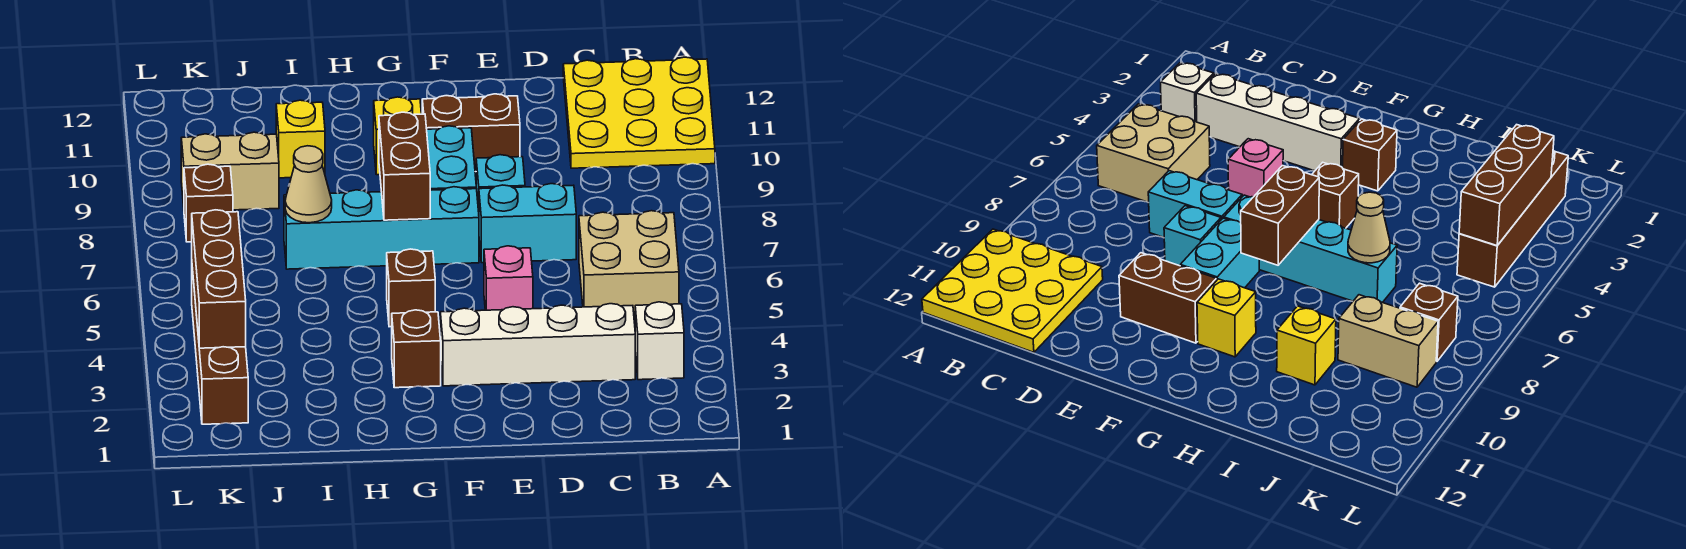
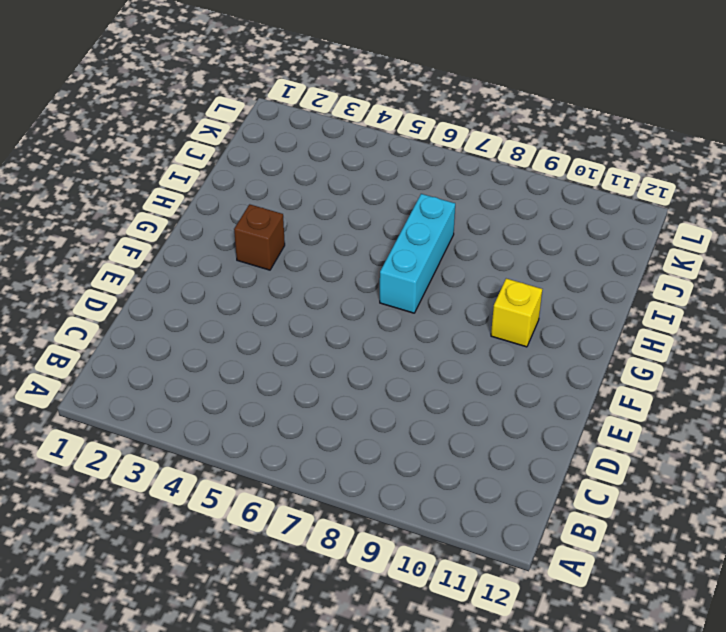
cyan brick G7:I7 level 1 -> cyan brick F7:I7 level 1
none -> yellow plate A10:C12 level 1
none -> white brick B3 level 1
none -> tan brick B5:C6 level 1

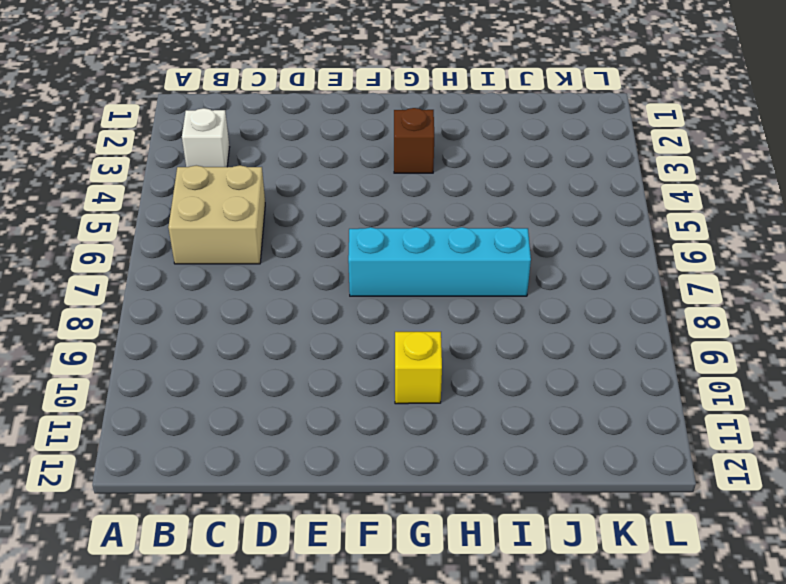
none -> yellow plate A10:C12 level 1
none -> white brick C3:F3 level 1
none -> cyan brick D7:E7 level 1

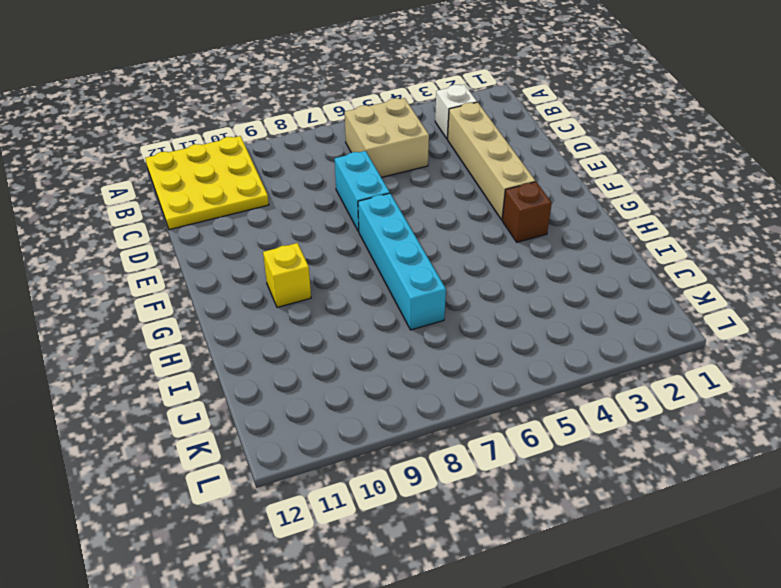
tan brick C3:F3 level 1 -> white brick C3:F3 level 1
none -> pink brick E5 level 1
none -> cyan brick E8 level 1
none -> brown brick E10:F10 level 1

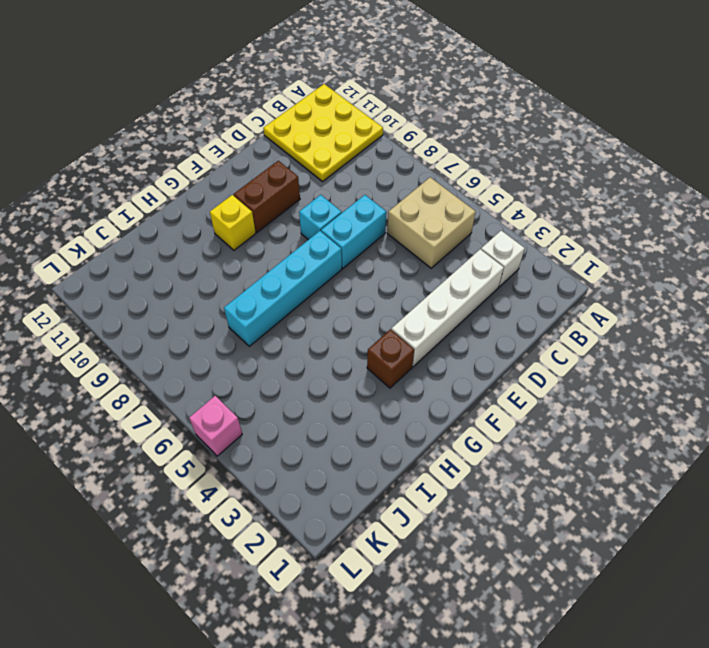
pink brick L5 level 1 -> pink brick E5 level 1
none -> cyan brick F8:F9 level 1
none -> brown brick G5 level 1
none -> yellow brick I10 level 1

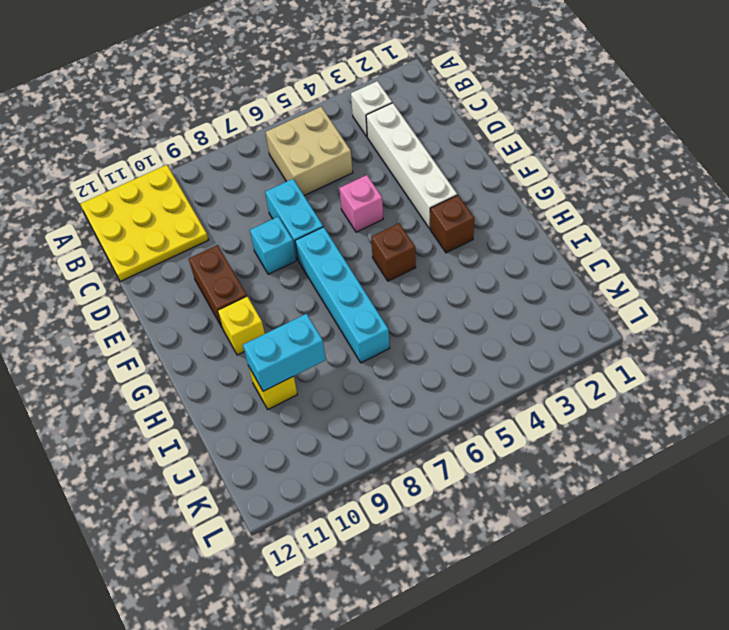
cyan brick I9:I10 level 2 -> cyan brick F8:F9 level 1
none -> tan brick J9:K9 level 1
none -> brown brick K2:K5 level 1
none -> brown brick K8 level 1

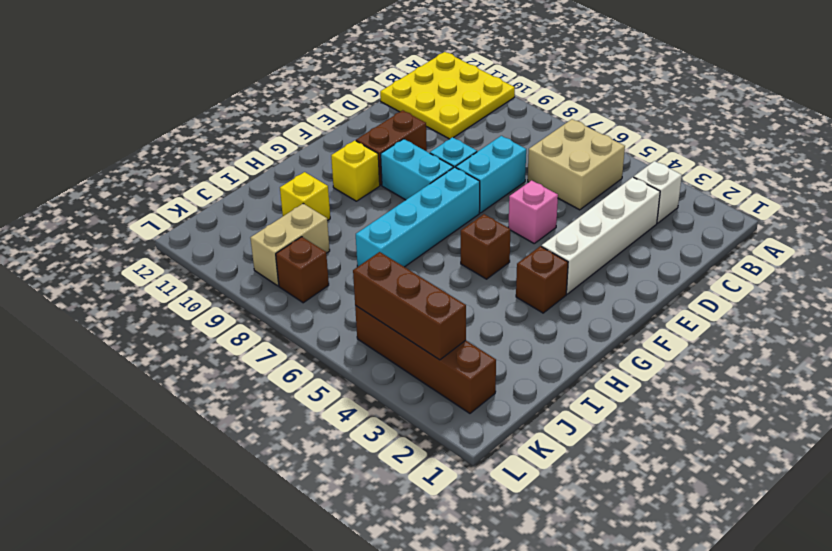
none -> brown brick G7:G8 level 2
none -> tan cone I7 level 2

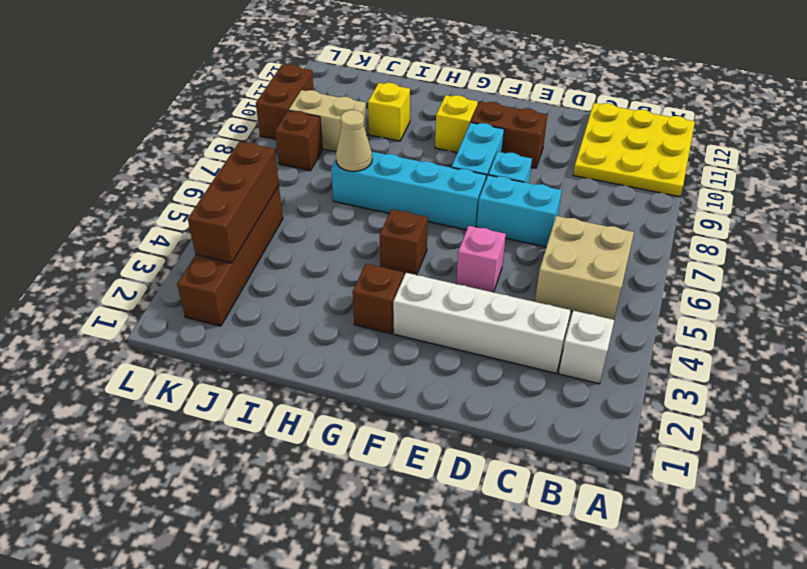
brown brick L9:L10 level 1 -> brown brick G7:G8 level 2

